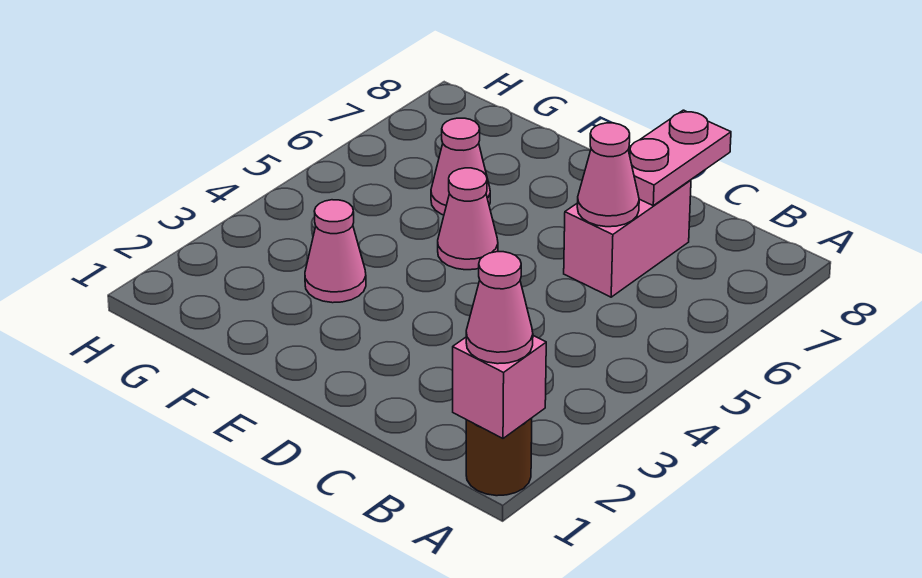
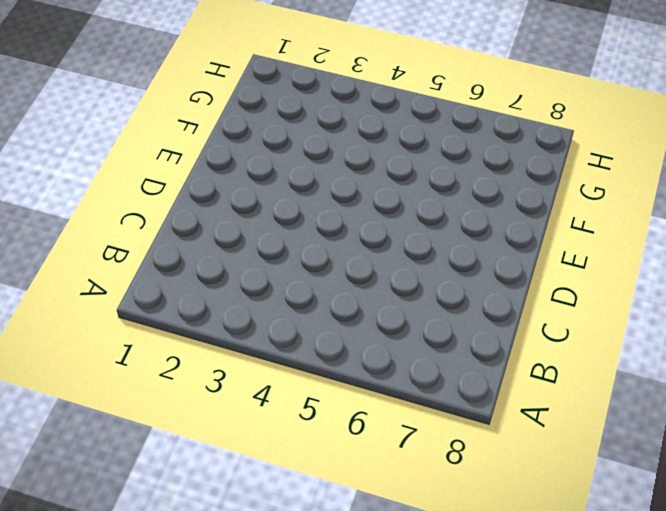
none -> brown round brick A1 level 1
none -> pink brick C6:C7 level 1

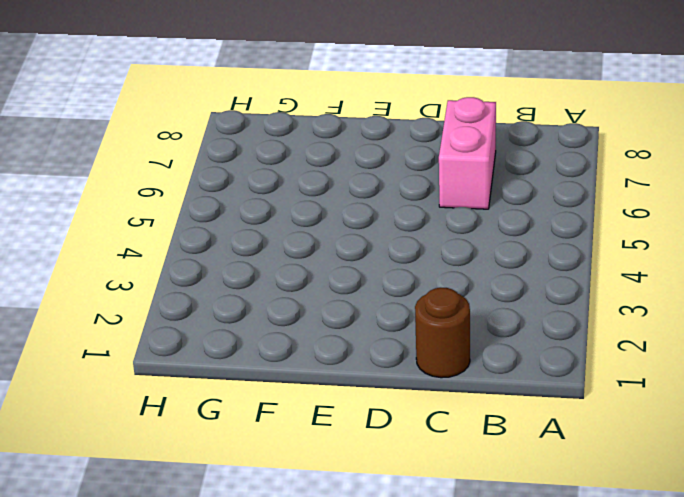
brown round brick C1 level 1 -> brown round brick A1 level 1
none -> pink cone E5 level 1
none -> pink cone F3 level 1

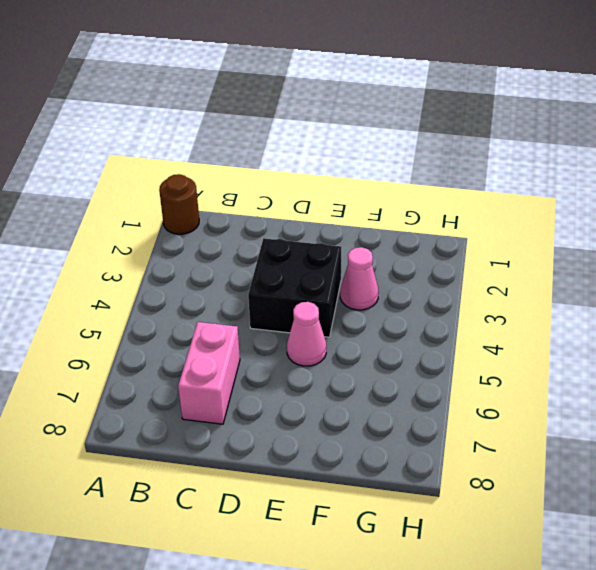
black brick D3:E4 level 1 -> none
none -> pink cone F6 level 1
none -> pink brick A1 level 2

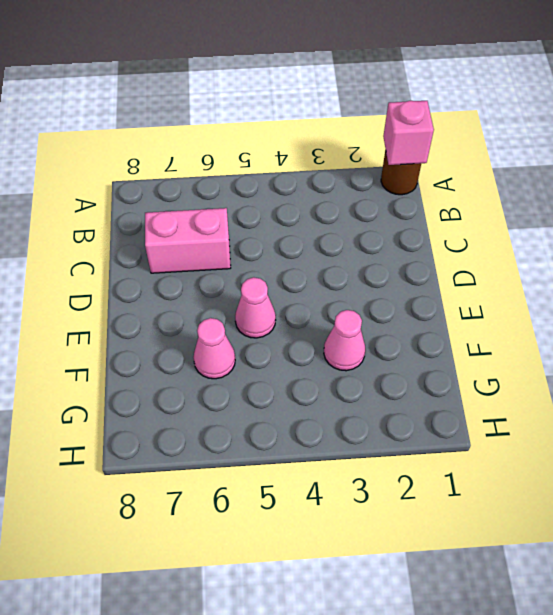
none -> pink cone C6 level 2
none -> pink plate C7:C8 level 2

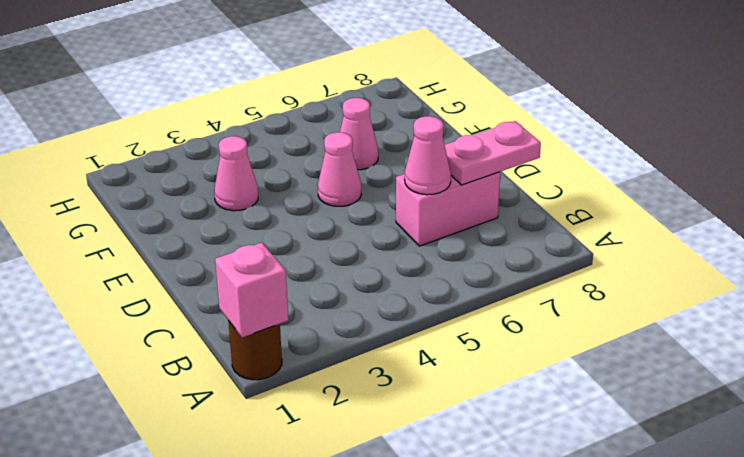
none -> pink cone A1 level 3

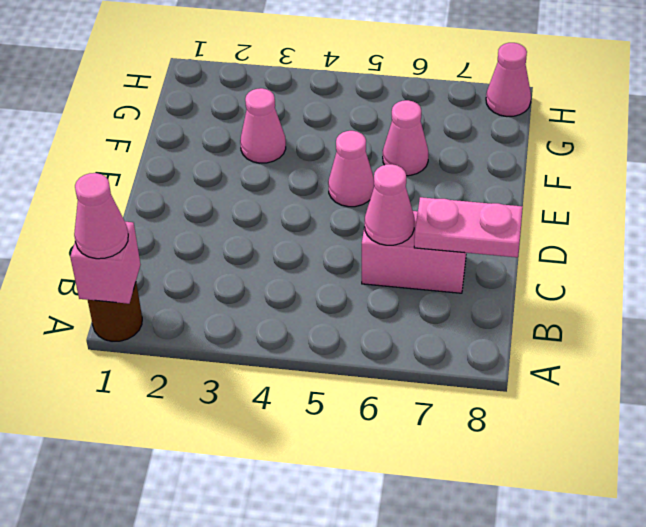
pink cone H8 level 1 -> none

